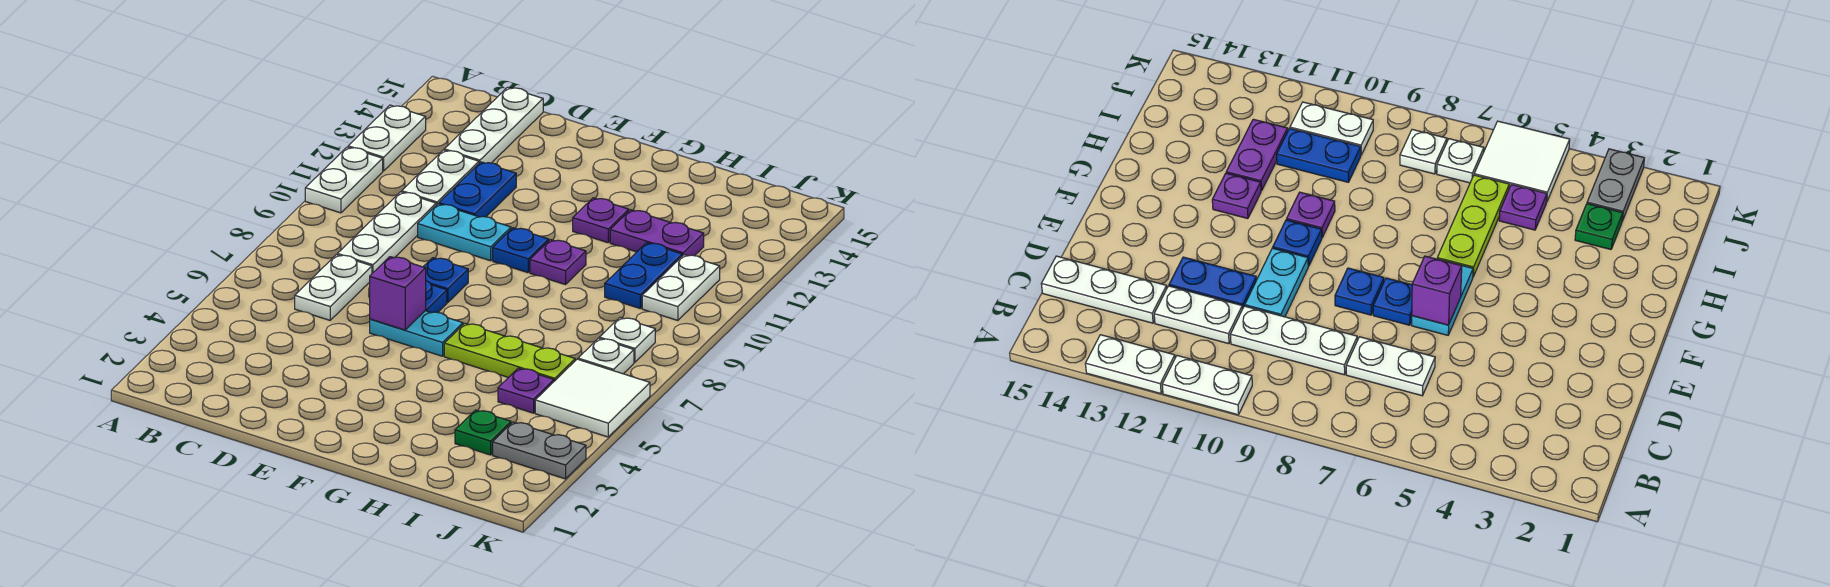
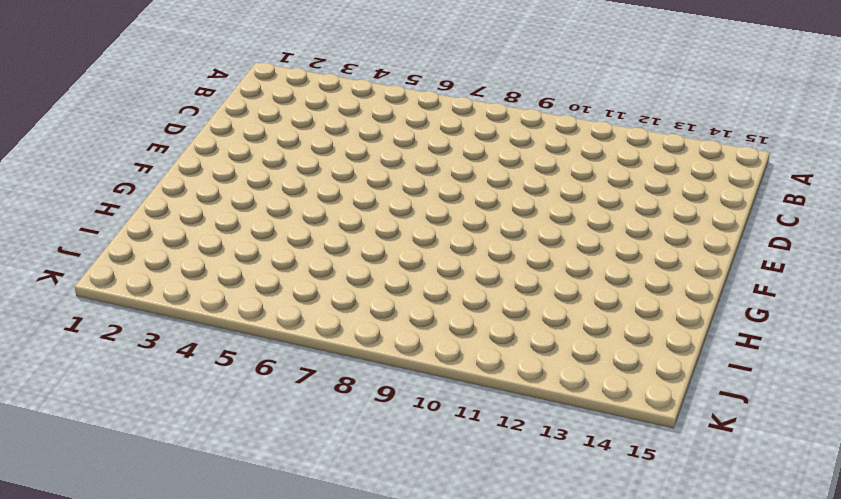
none -> white plate A10:A11 level 1
none -> white plate A12:A13 level 1
none -> white plate C6:C7 level 1

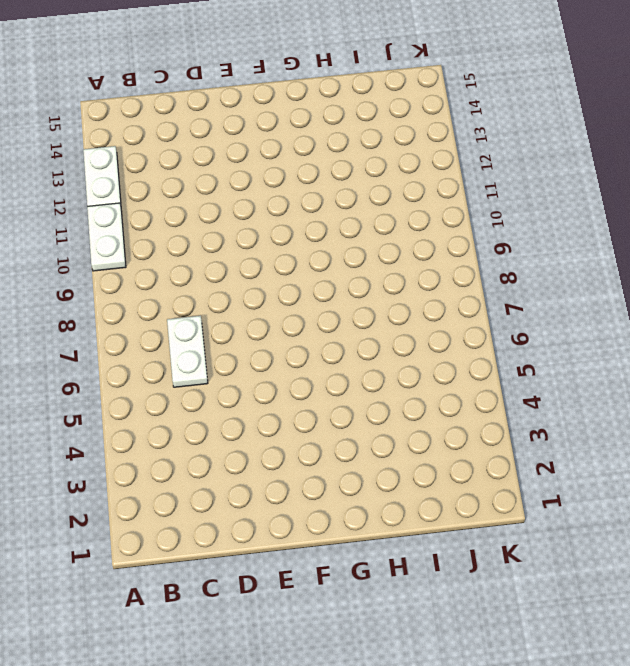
none -> white plate C8:C10 level 1
none -> white plate C11:C12 level 1
none -> white plate C13:C15 level 1

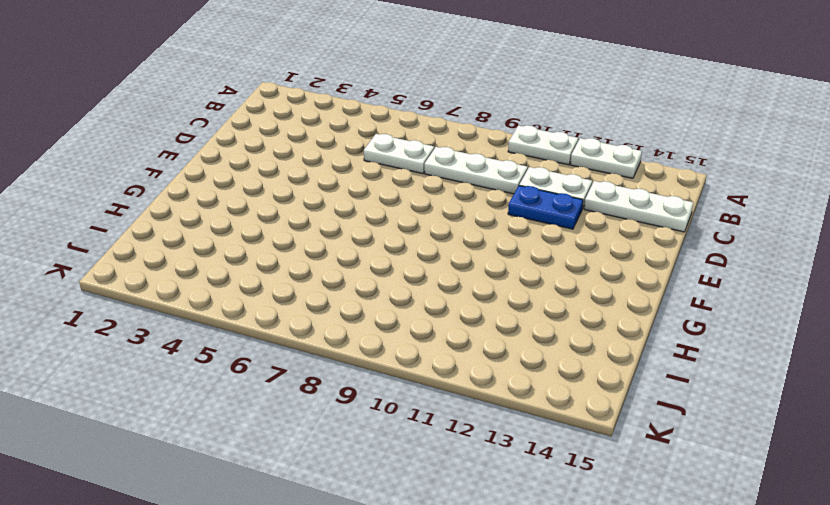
none -> cyan plate D10:E10 level 1
none -> cyan plate E6:F6 level 1
none -> blue plate E7 level 1

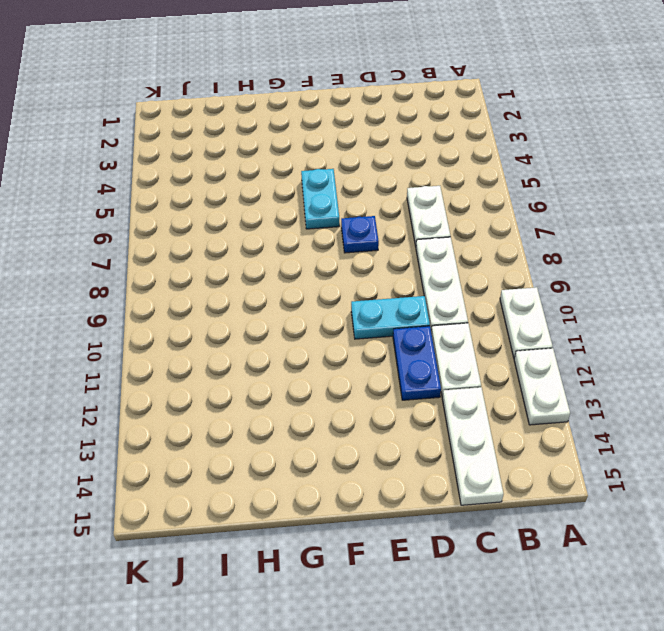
cyan plate F5:F6 level 1 -> cyan plate E6:F6 level 1
none -> blue plate E8 level 1
none -> blue plate F10 level 1
none -> lime plate G6:I6 level 1

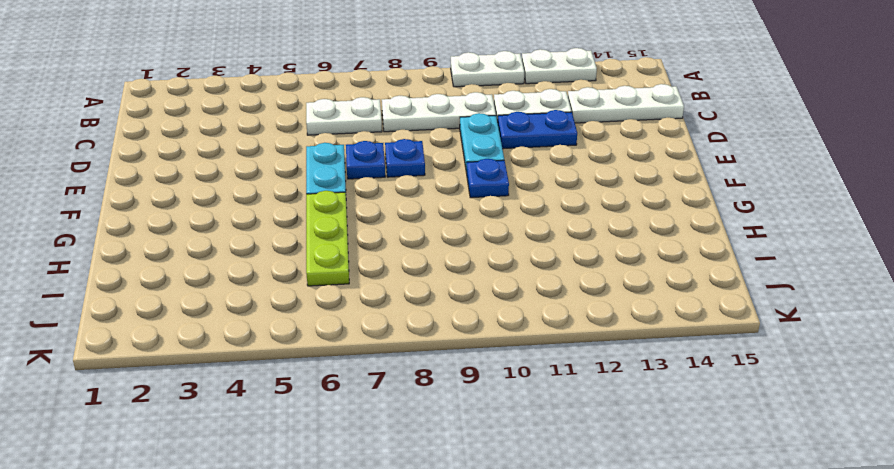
none -> purple plate G10 level 1
none -> purple plate G12 level 1
none -> purple plate H12:I12 level 1

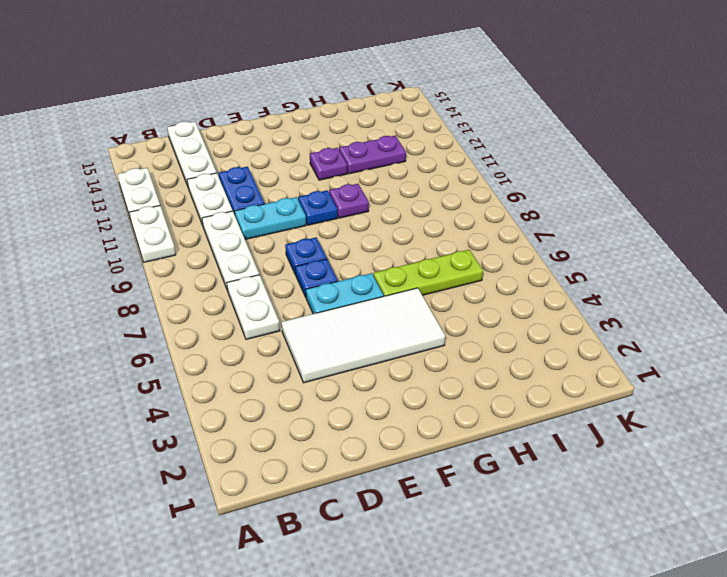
white tile D4:G5 level 1 -> none
none -> green plate I3 level 1
none -> purple plate I5 level 1
none -> blue plate I10:I11 level 1

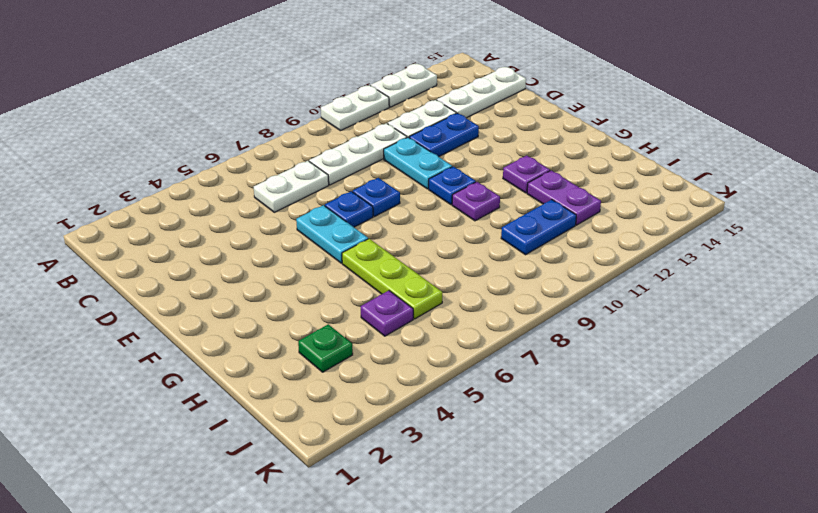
none -> grey plate J3:K3 level 1
none -> white tile J5:K6 level 1
none -> white plate J7 level 1

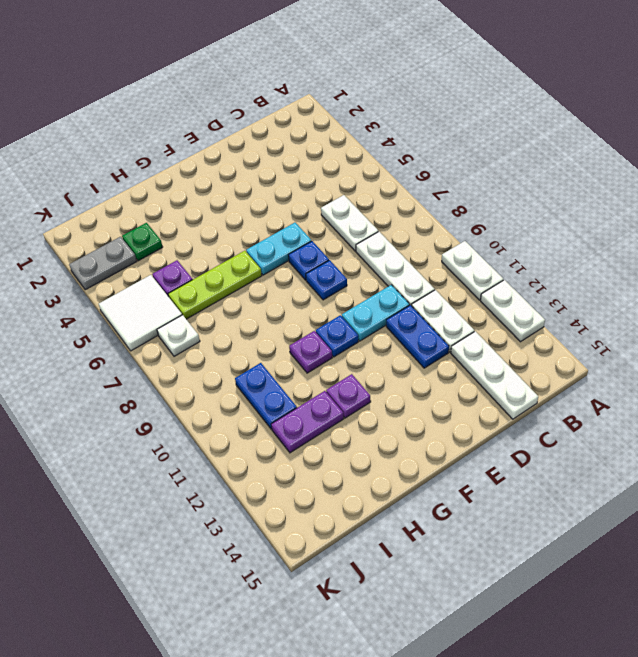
none -> white plate J8 level 1
none -> white plate J10:J11 level 1
none -> purple brick E6 level 2

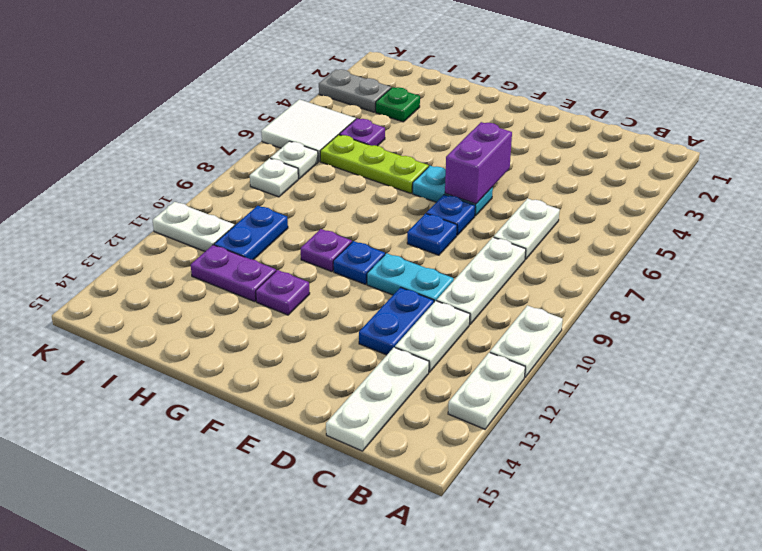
purple brick E5:E6 level 2 -> purple brick E6 level 2
white plate J11:K11 level 1 -> white plate J10:J11 level 1

